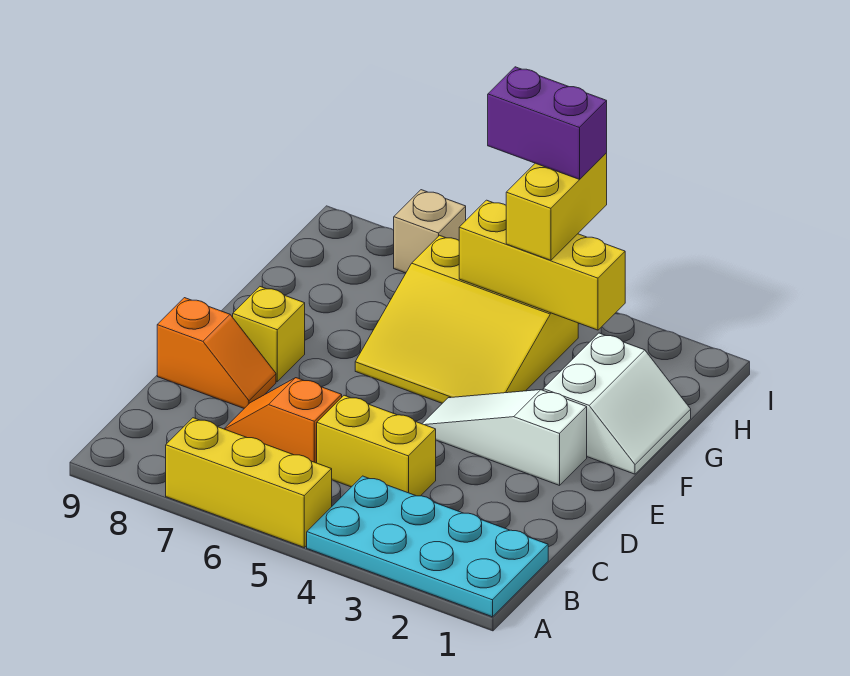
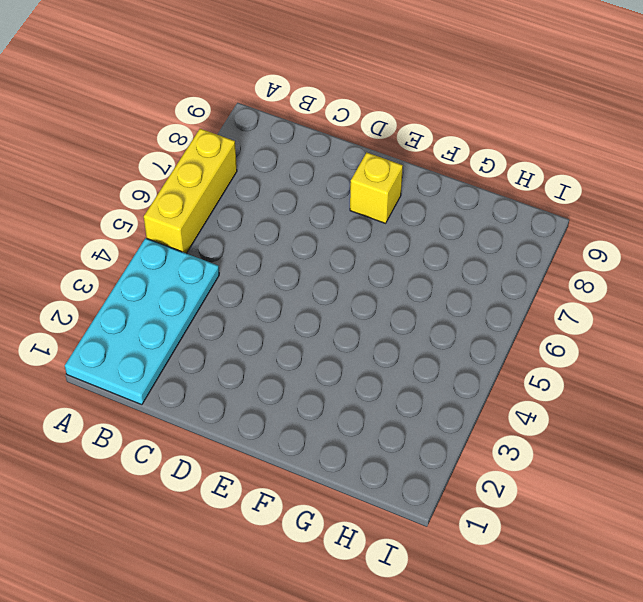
none -> yellow brick C4:C5 level 1
none -> orange slope C6:C7 level 1 top 6
none -> orange slope D8:D9 level 1 top 9

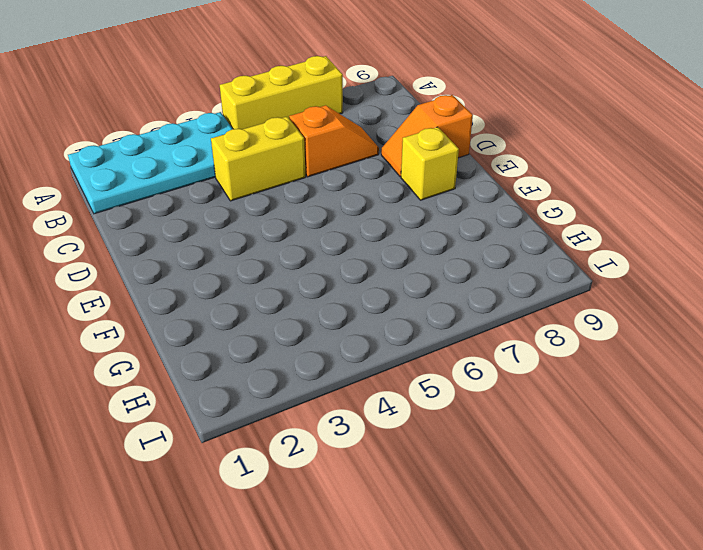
none -> white slope E2:E4 level 1 top 2
none -> white slope F1:G2 level 1 top 2
none -> yellow slope F4:H6 level 1 top H

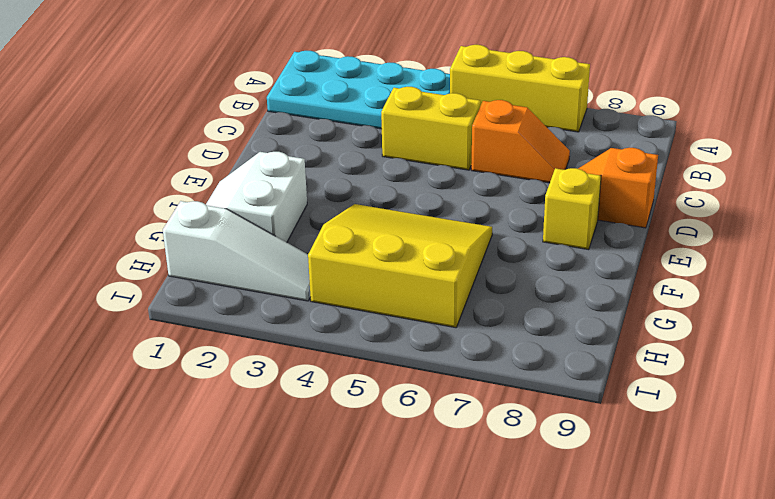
white slope H1:H3 level 1 top 1 -> white slope E2:E4 level 1 top 2
none -> tan brick I7 level 1
none -> yellow brick H3:H5 level 2
none -> yellow brick H4:I4 level 3

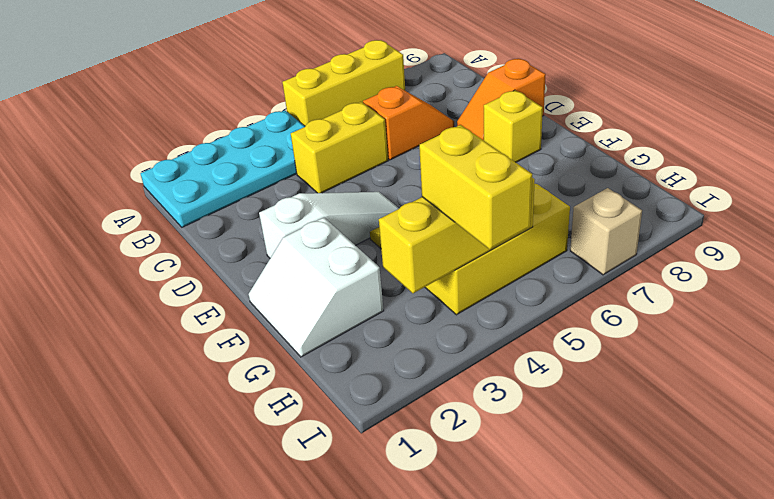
none -> purple brick I4:I5 level 4

